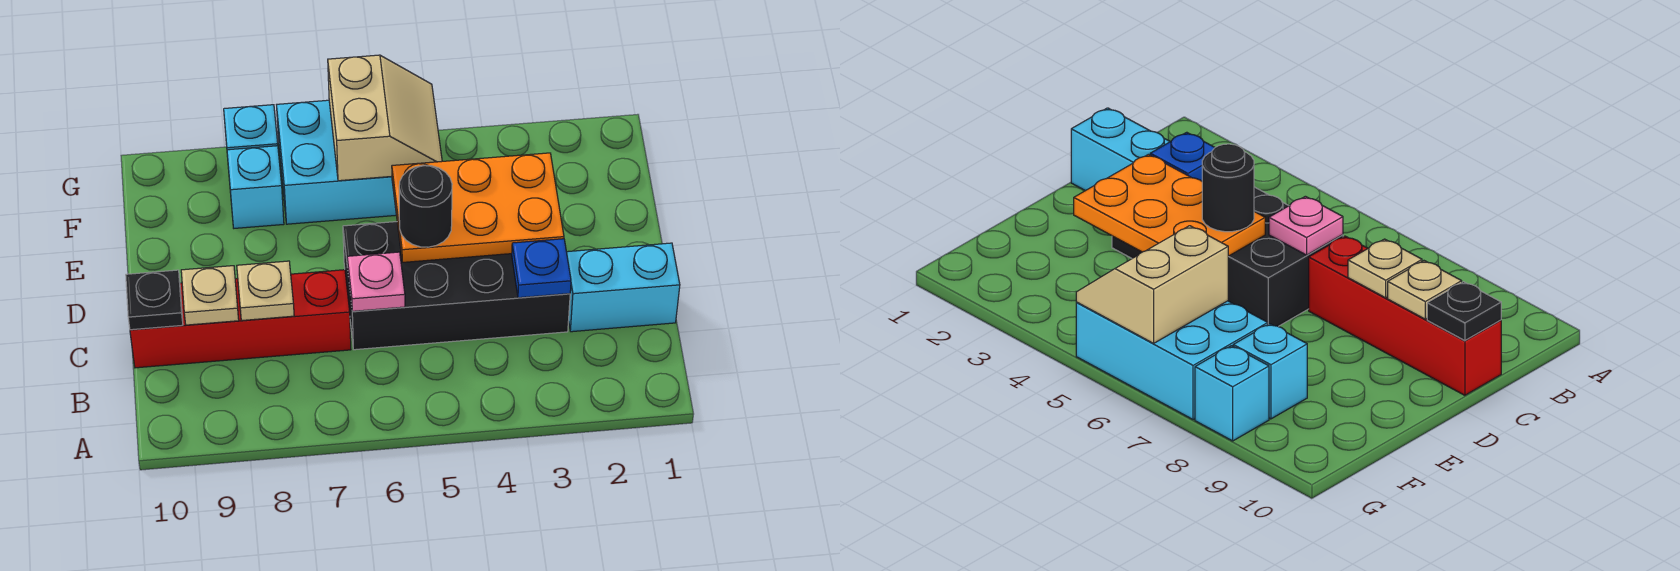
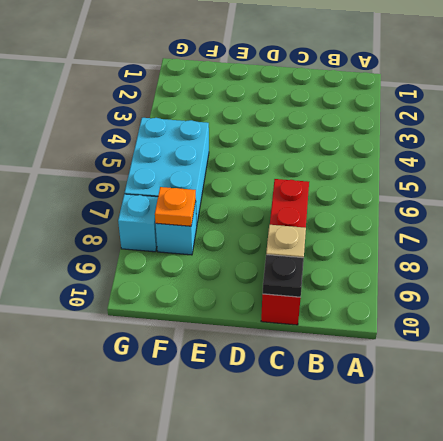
orange plate F8 level 2 -> none
none -> cyan brick C1:C2 level 1
none -> black brick C3:D6 level 1
none -> blue plate C3 level 2

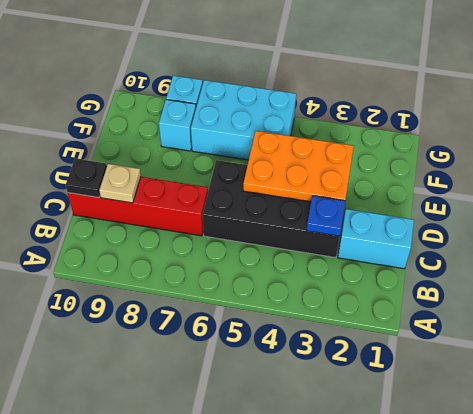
none -> pink plate C6 level 2
none -> tan plate C8 level 2
none -> tan slope F5:G6 level 2 top 6

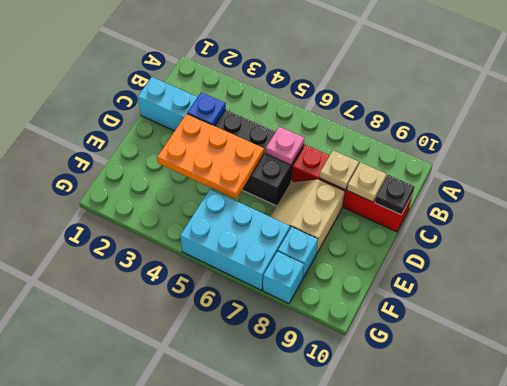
tan slope D7:E8 level 1 top 8 -> tan slope F5:G6 level 2 top 6
none -> black round brick D5 level 3

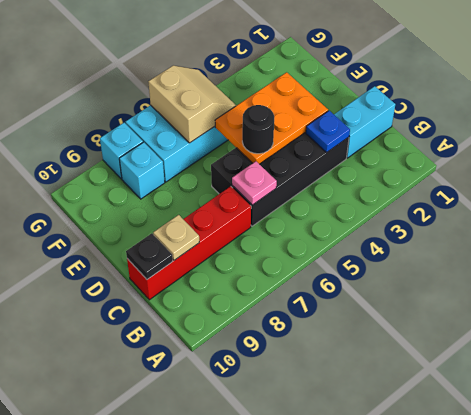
none -> tan plate C8 level 2

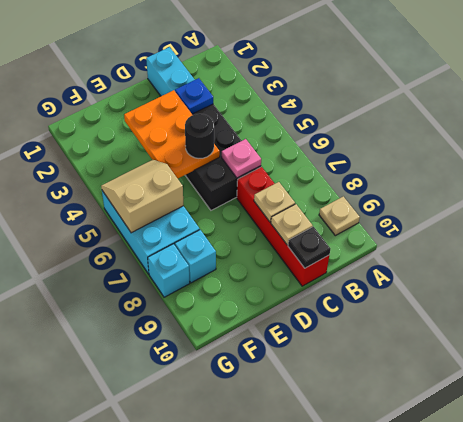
tan plate A9 level 1 -> none

